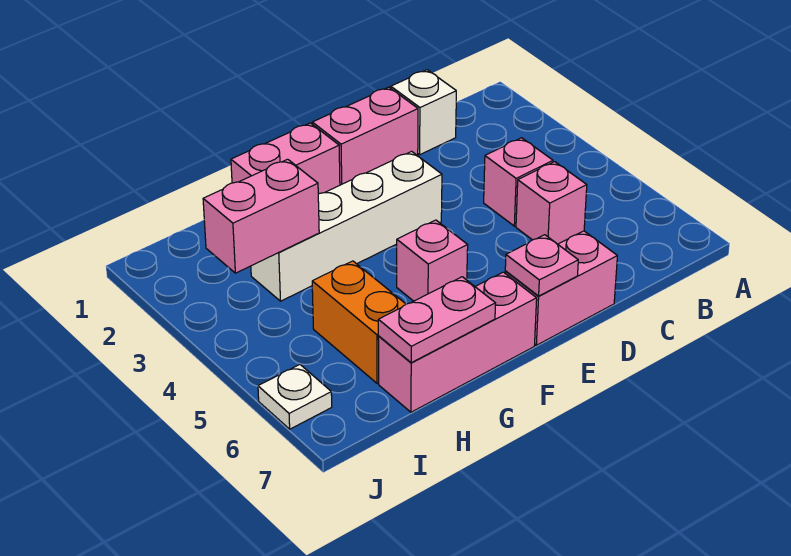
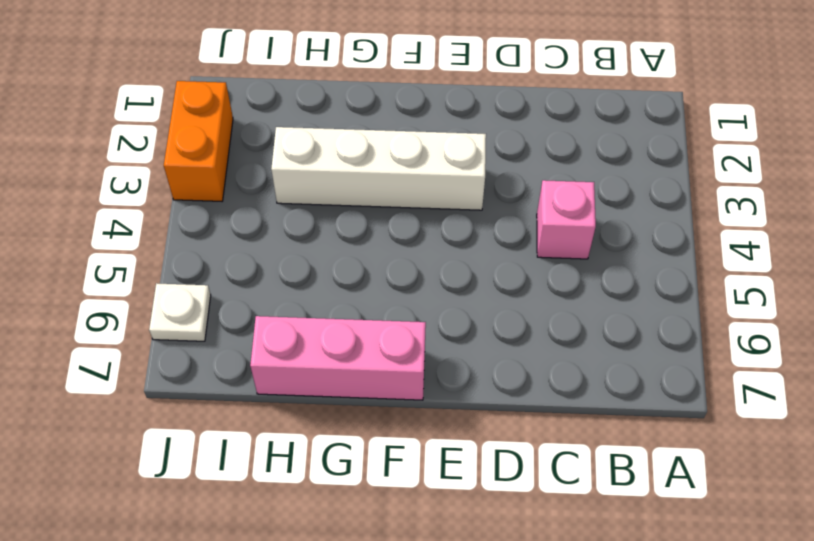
orange brick J2:J3 level 1 -> orange brick H5:H6 level 1
none -> white brick C1 level 1
none -> pink brick C5 level 1
none -> pink brick D1:E1 level 1

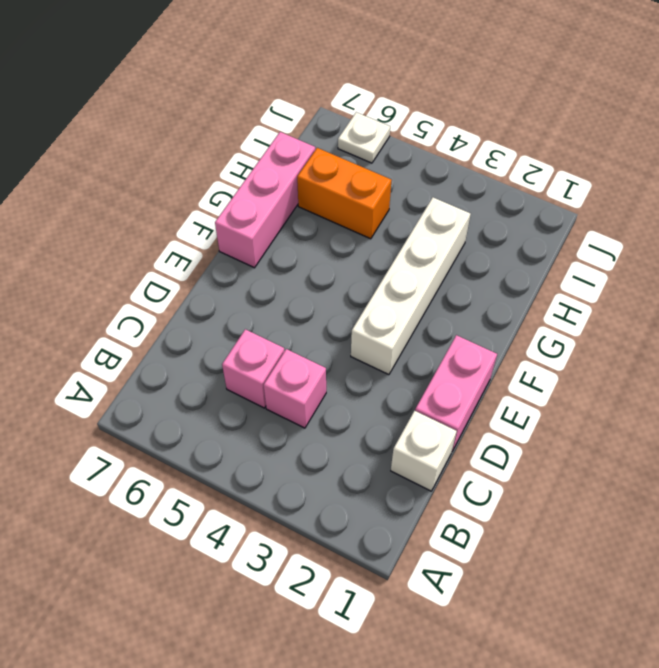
none -> pink brick D7:E7 level 1
none -> pink brick F1:G1 level 1
none -> pink brick F5 level 1

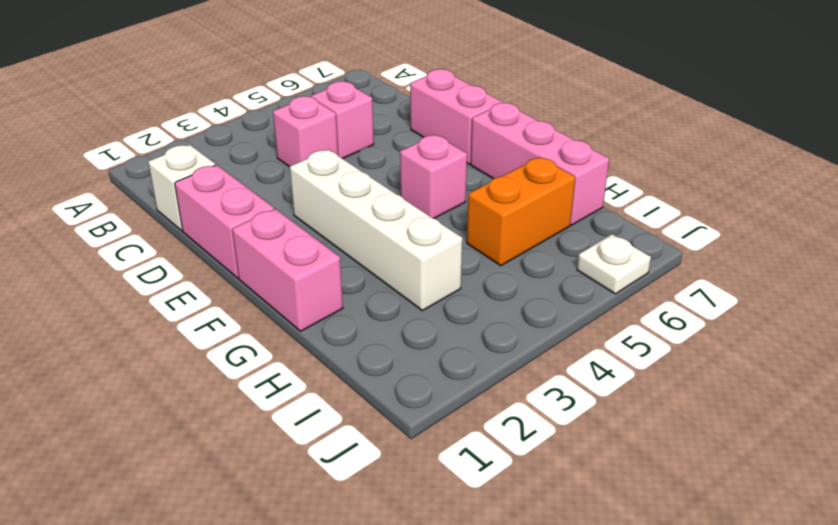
none -> pink plate E7 level 2
none -> pink plate G7:H7 level 2
none -> pink brick H3:I3 level 2

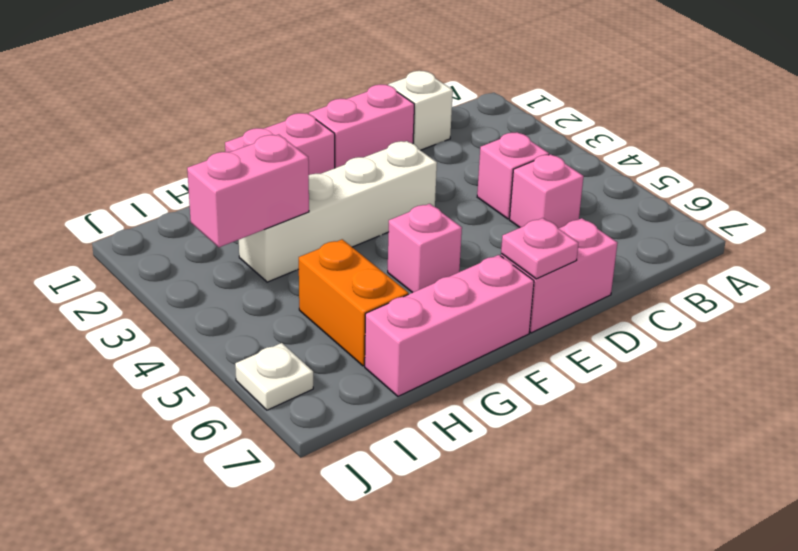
none -> pink plate G7:H7 level 2

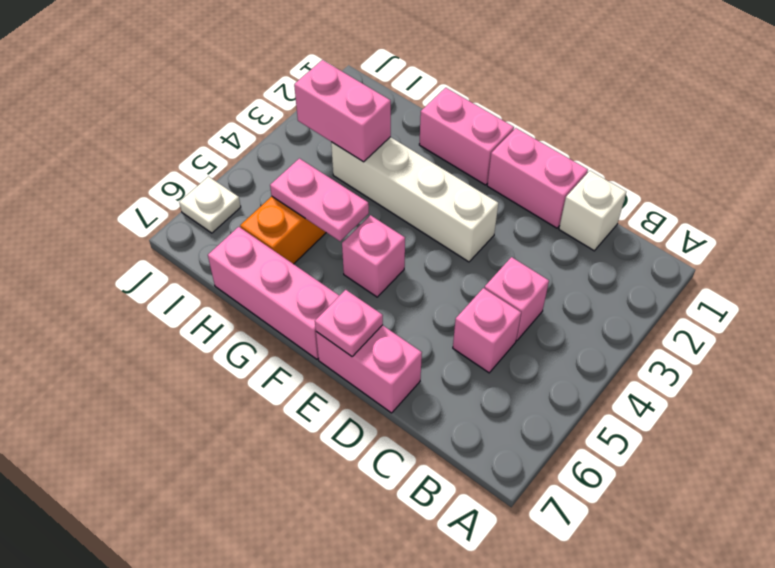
pink plate G5:H5 level 2 -> pink plate G7:H7 level 2

